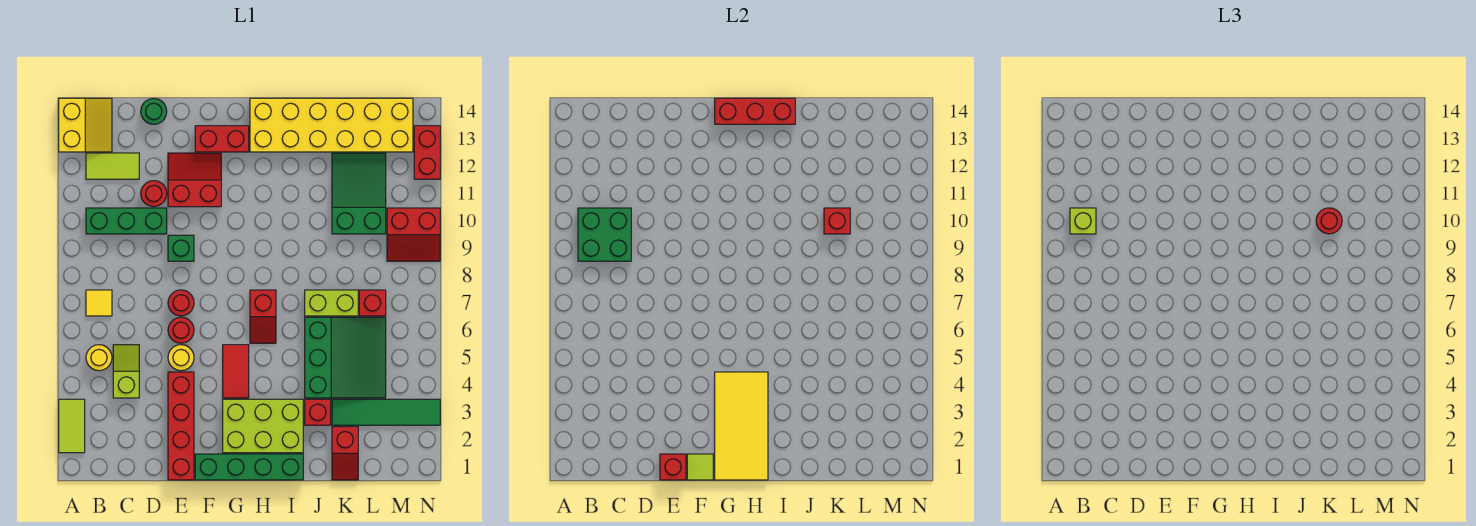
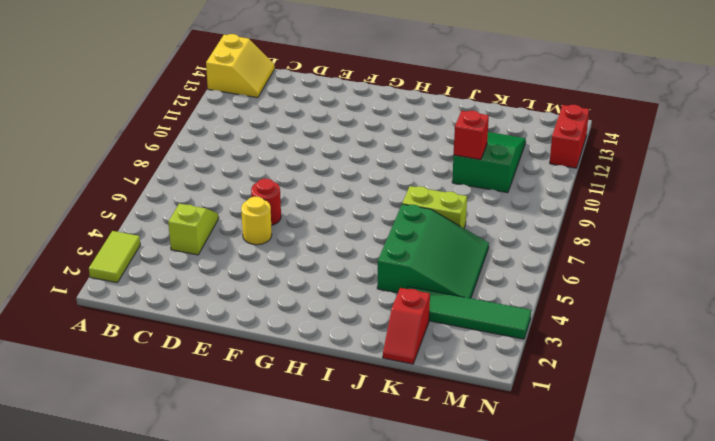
none -> yellow round brick B5 level 1
none -> yellow tile B7 level 1
none -> green brick B10:D10 level 1
none -> lime tile B12:C12 level 1

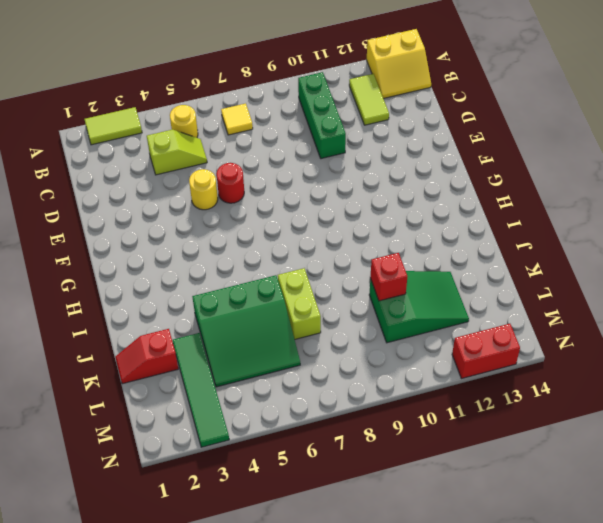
none -> red round brick D11 level 1
none -> green round brick D14 level 1
none -> red brick E1:E4 level 1
none -> red round brick E7 level 1

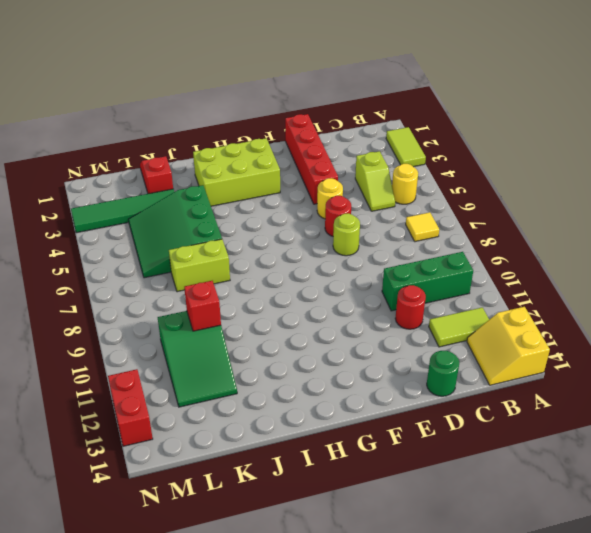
lime round brick E7 level 1 -> red round brick E7 level 1
none -> green brick E9 level 1
none -> red slope E11:F12 level 1 top 11
none -> green brick F1:I1 level 1
none -> red brick F13:G13 level 1

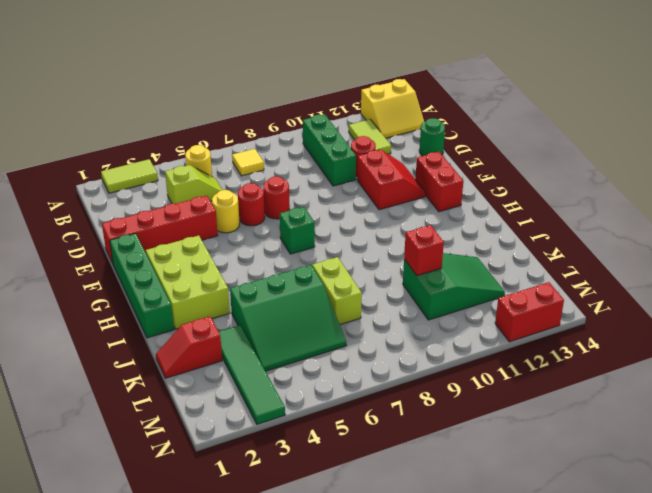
green brick G7 level 1 -> green brick E9 level 1
none -> red tile G4:G5 level 1
none -> red slope H6:H7 level 1 top 7
none -> yellow brick H13:M14 level 1
none -> red brick J3 level 1

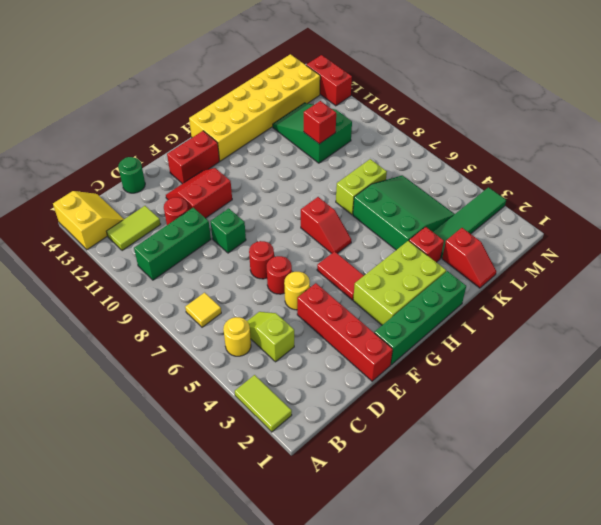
none -> red brick L7 level 1
none -> red slope M9:N10 level 1 top 10
none -> green brick B9:C10 level 2
none -> red brick E1 level 2

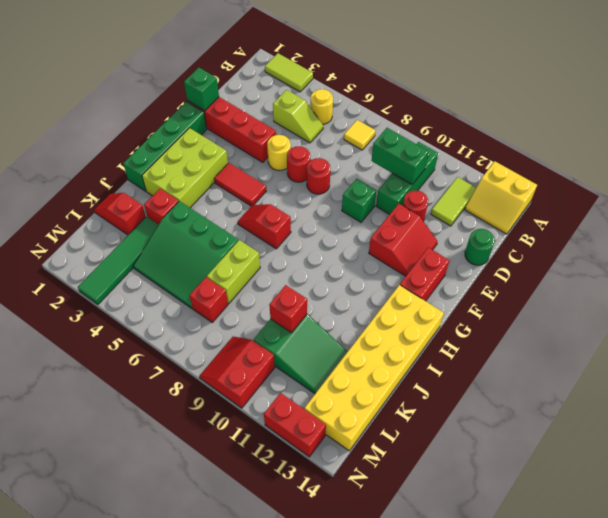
green brick C9:C10 level 2 -> green brick B9:C10 level 2
green brick E1 level 2 -> red brick E1 level 2
none -> lime tile F1 level 2
none -> yellow tile G1:H4 level 2
none -> red brick G14:I14 level 2
none -> lime brick B10 level 3

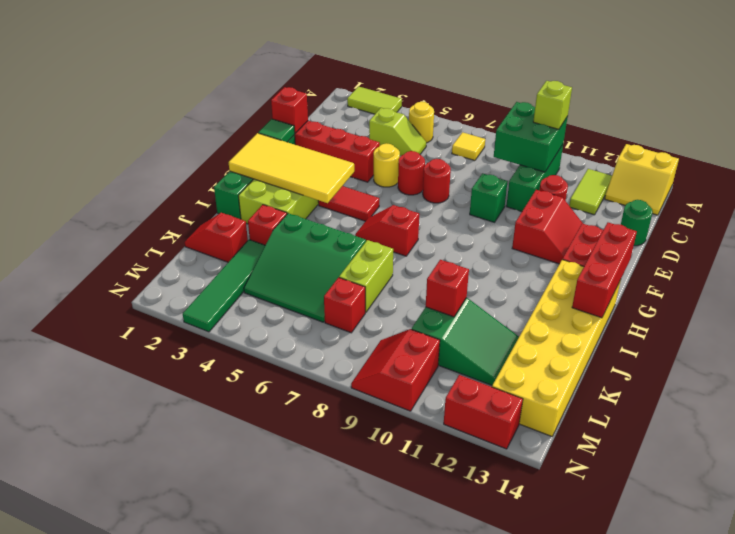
green tile F1 level 2 -> lime tile F1 level 2
none -> red round brick K10 level 3

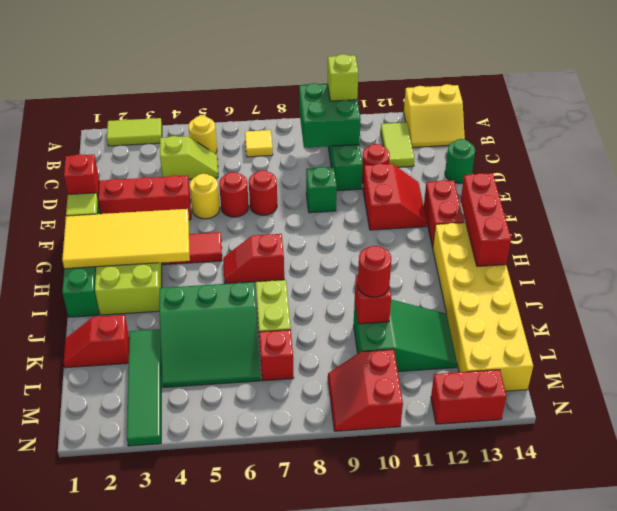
none -> red brick J3 level 1

